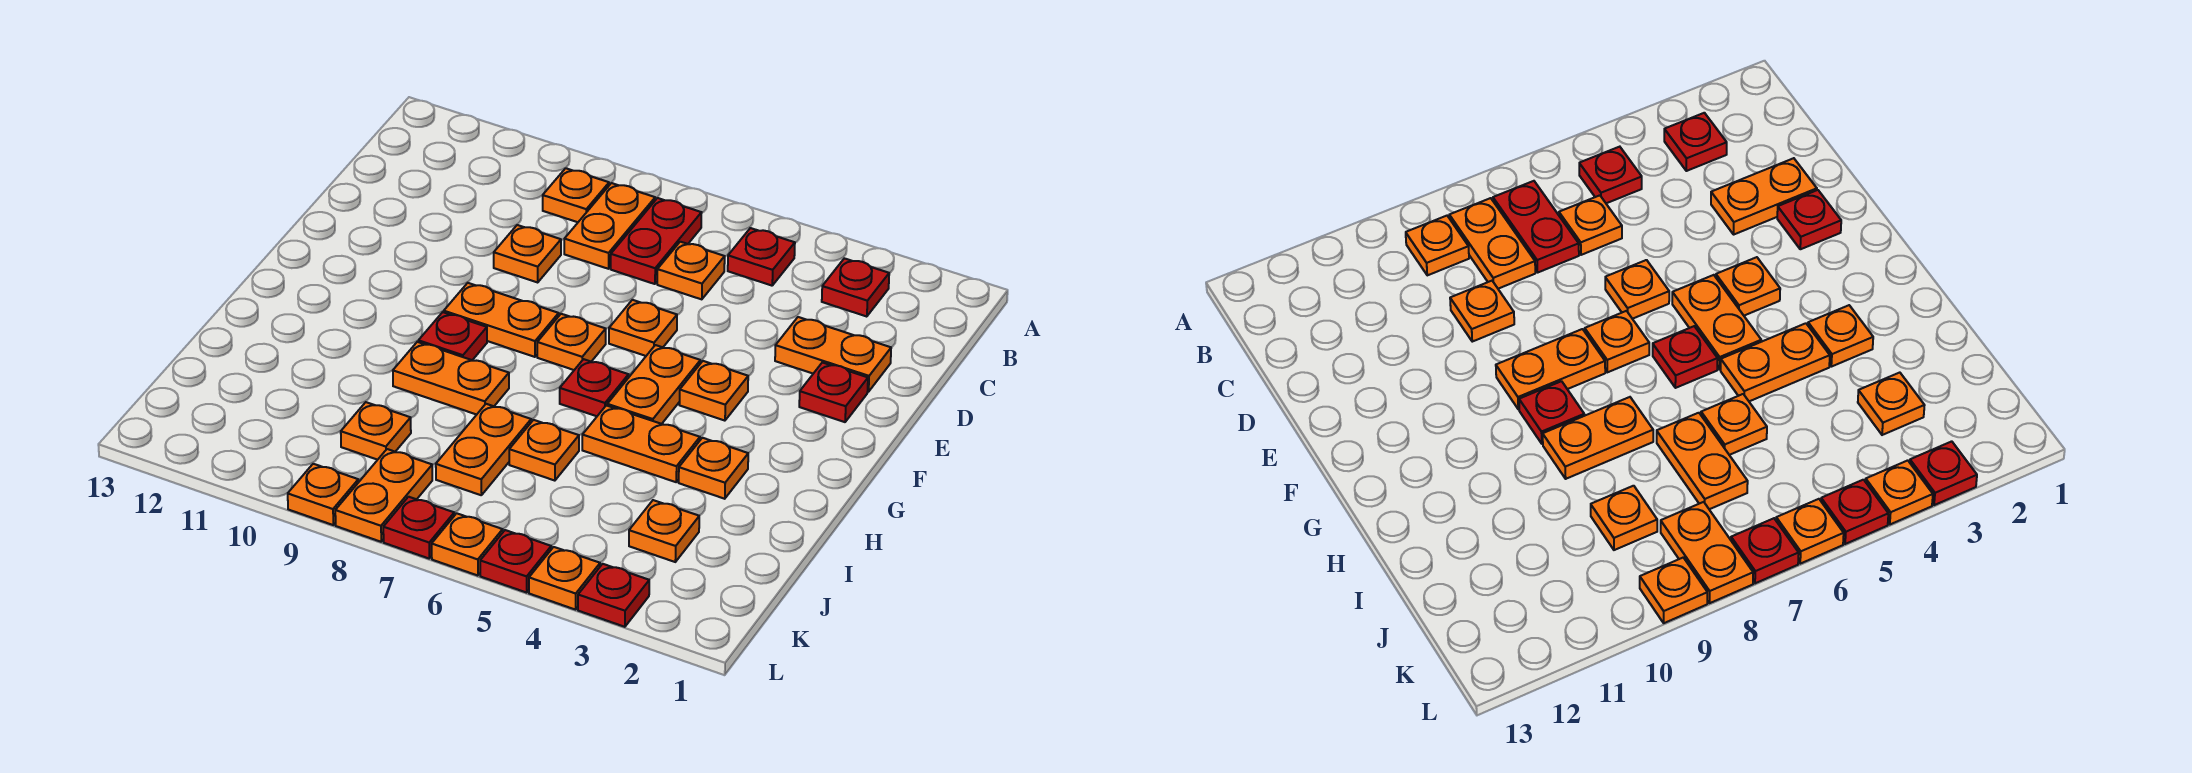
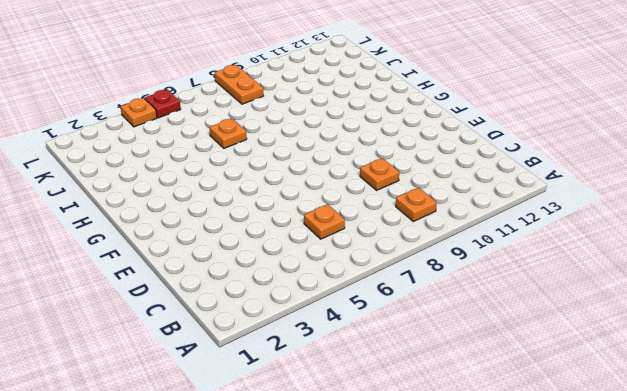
none -> red plate B3 level 1
none -> red plate B5 level 1
none -> red plate B7:C7 level 1
none -> orange plate B8:C8 level 1

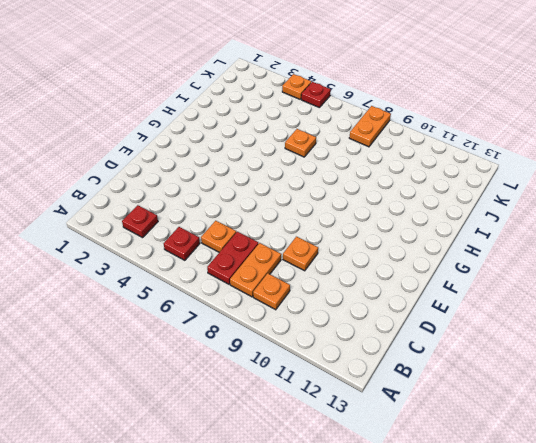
none -> orange plate D2:D3 level 1
none -> red plate E2 level 1
none -> orange plate E6 level 1
none -> orange plate F4 level 1

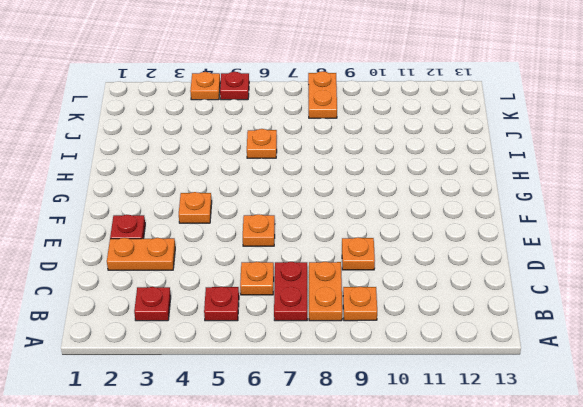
none -> orange plate F5:G5 level 1
none -> orange plate F7 level 1
none -> orange plate F8:F9 level 1
none -> red plate G6 level 1

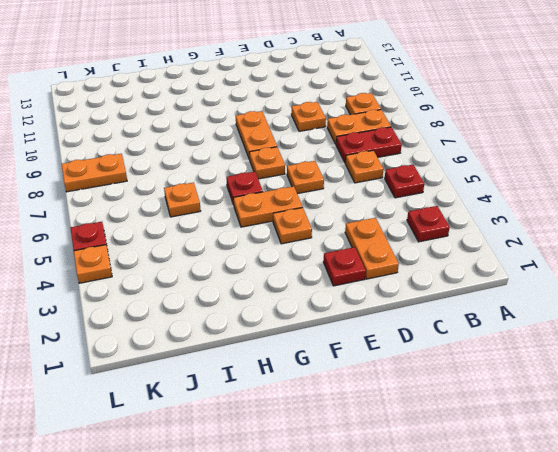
none -> red plate G9 level 1
none -> orange plate H3 level 1
none -> orange plate H4:H5 level 1
none -> orange plate H8:H9 level 1

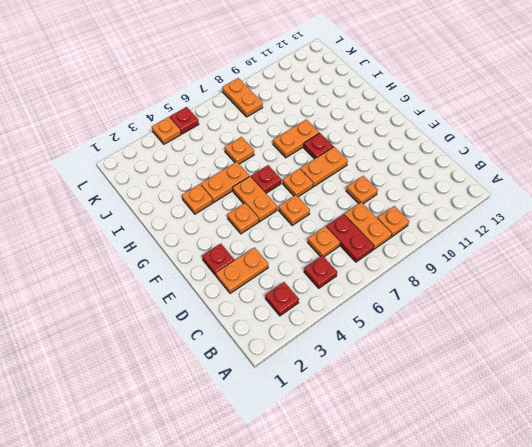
none -> orange plate I7:J7 level 1
none -> orange plate J3 level 1
none -> orange plate J9 level 1
none -> red plate L3 level 1

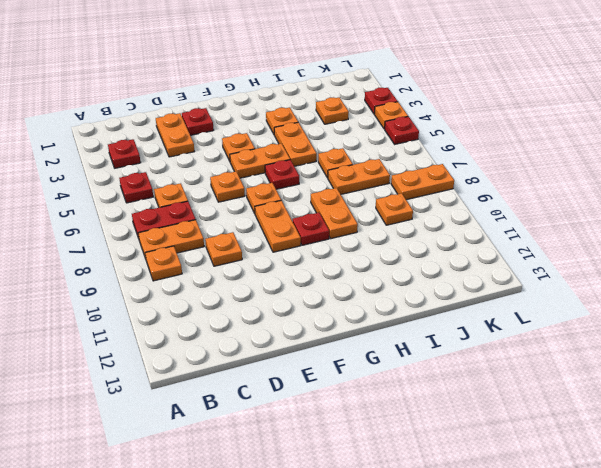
none -> orange plate L6 level 1
none -> red plate L7 level 1
none -> orange plate L9 level 1

